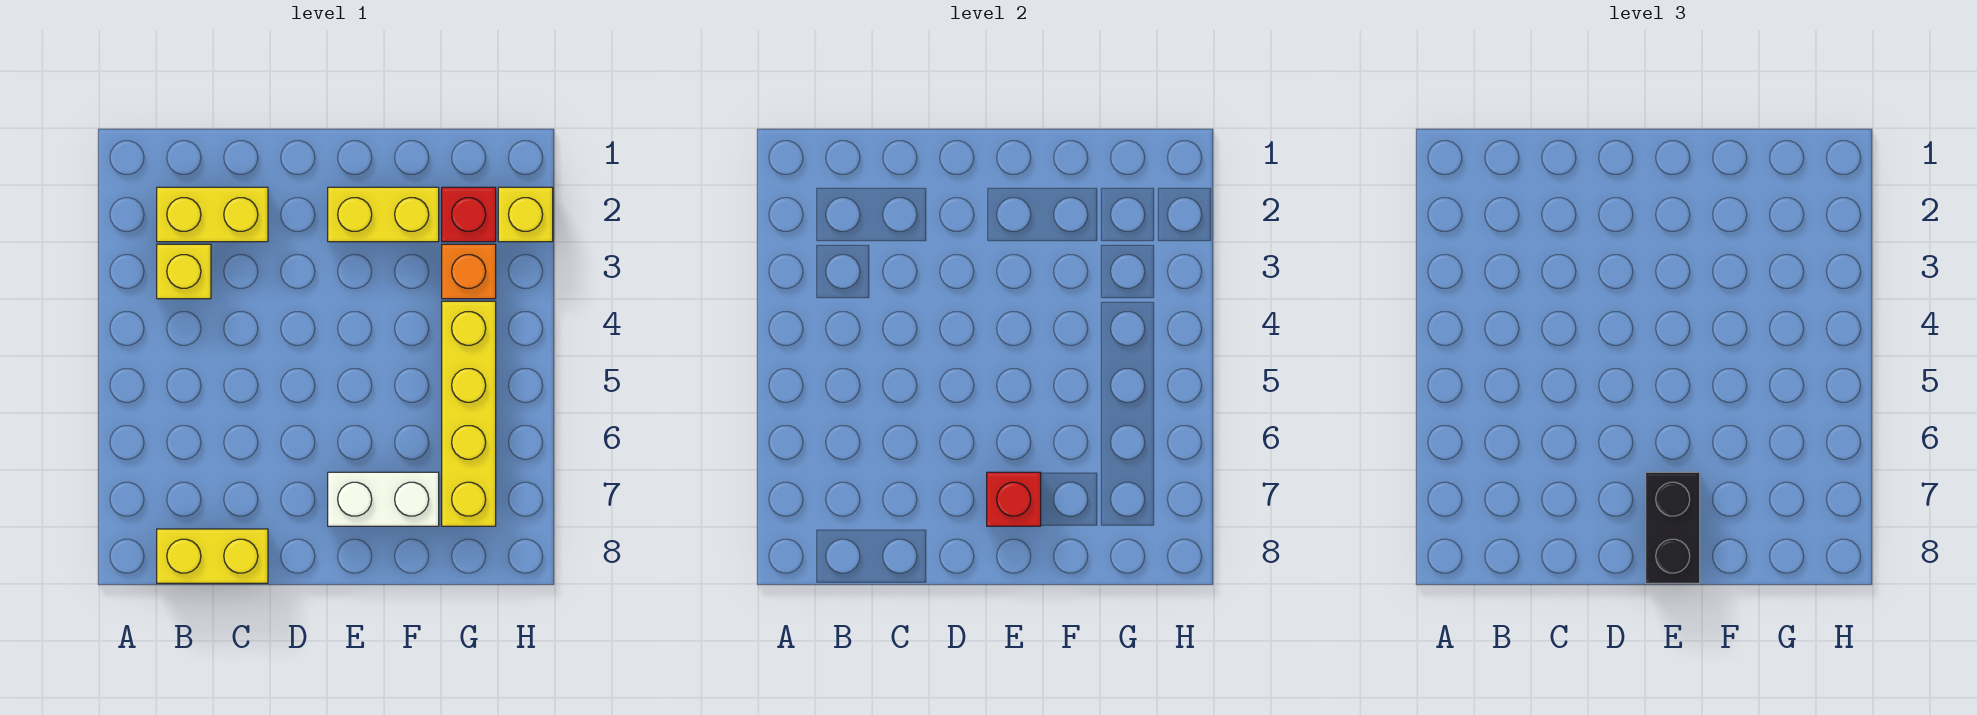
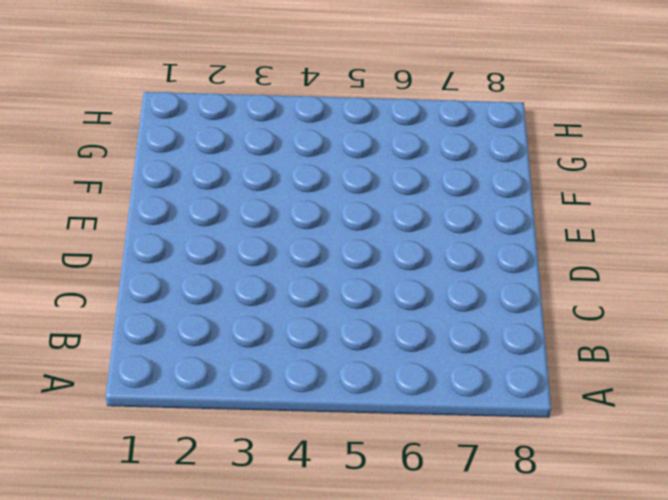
none -> yellow brick B2:C2 level 1
none -> yellow brick B3 level 1

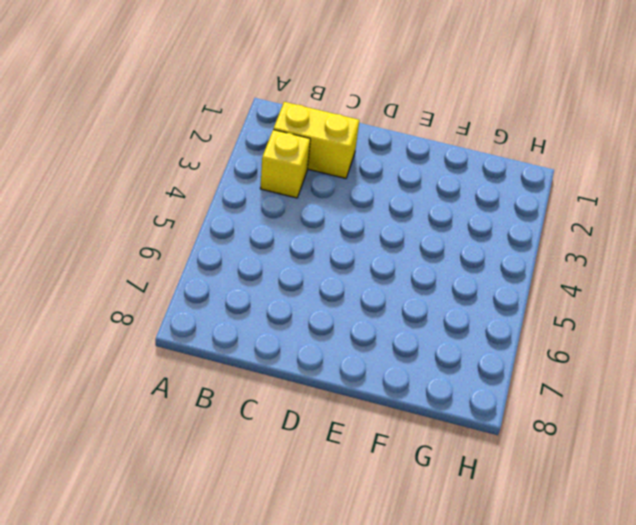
none -> yellow brick B8:C8 level 1
none -> yellow brick E2:F2 level 1

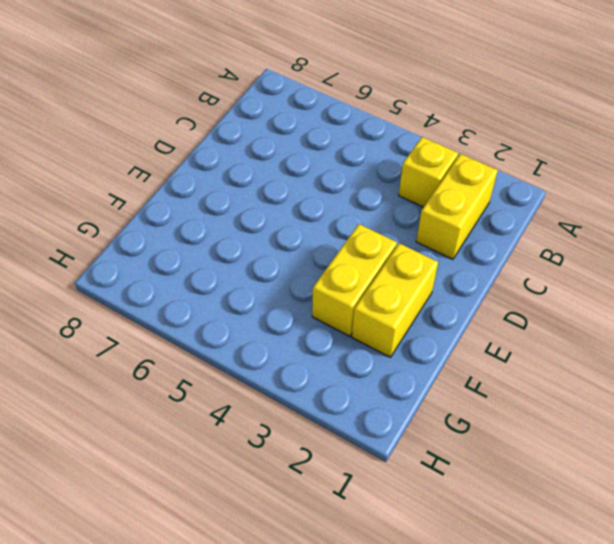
yellow brick E3:F3 level 1 -> yellow brick B8:C8 level 1
none -> white brick E7:F7 level 1
none -> red brick G2 level 1

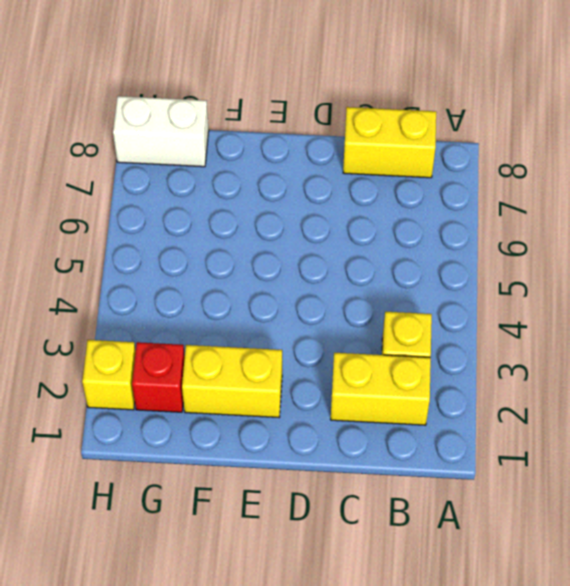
white brick G8:H8 level 1 -> white brick E7:F7 level 1
none -> orange brick G3 level 1
none -> yellow brick G4:G7 level 1

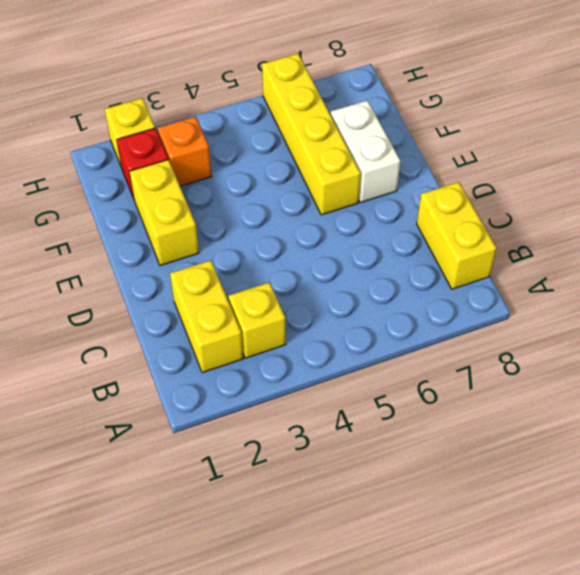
yellow brick E6:H6 level 1 -> yellow brick G4:G7 level 1
none -> red brick E7 level 2
none -> black brick E7:E8 level 3

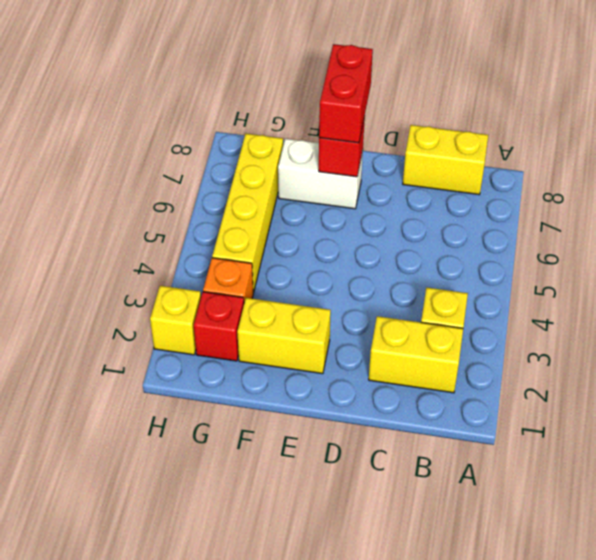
red brick E7:E8 level 3 -> black brick E7:E8 level 3

